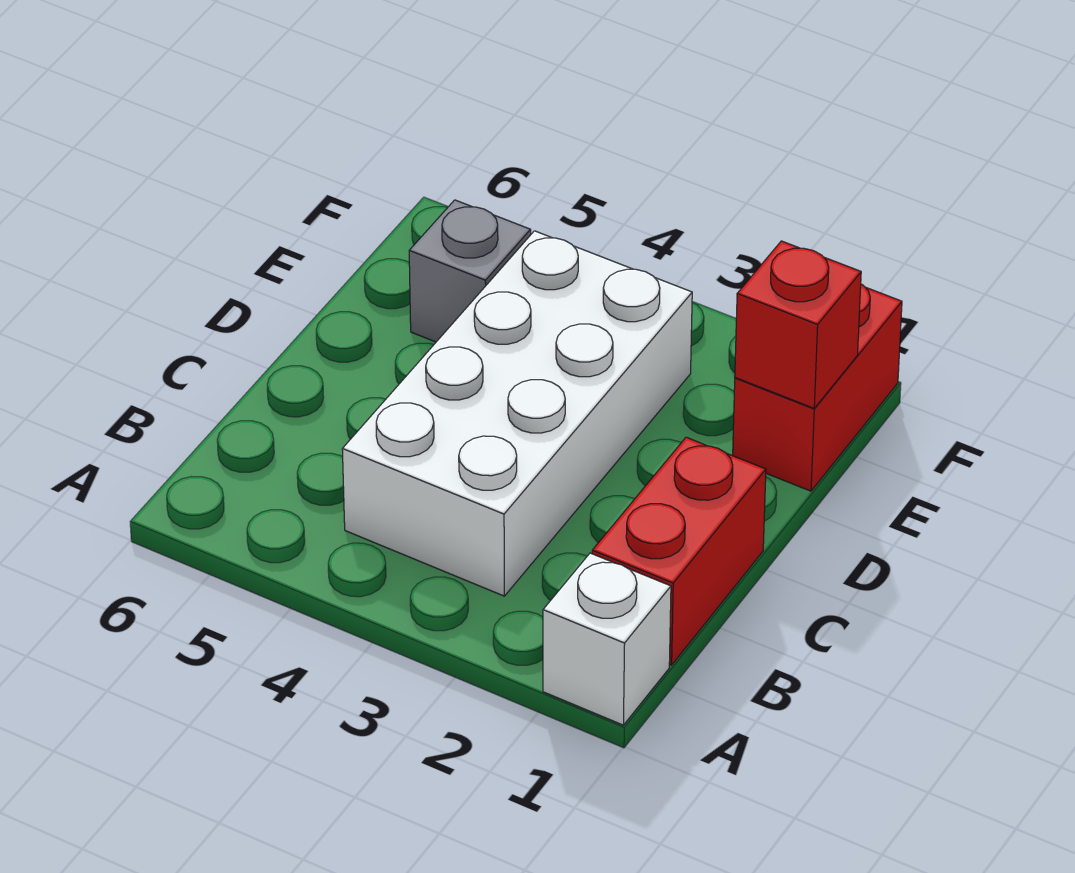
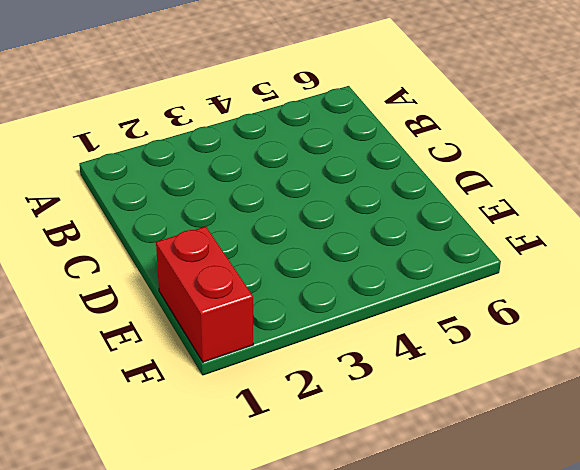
none -> white brick A1 level 1
none -> red brick B1:C1 level 1

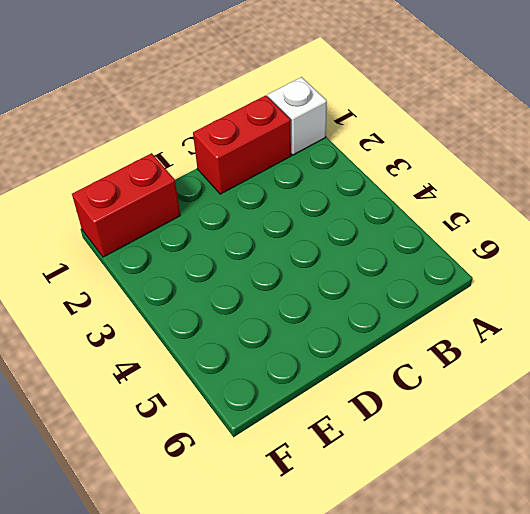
none -> white brick B3:E4 level 1
none -> grey brick E5 level 1

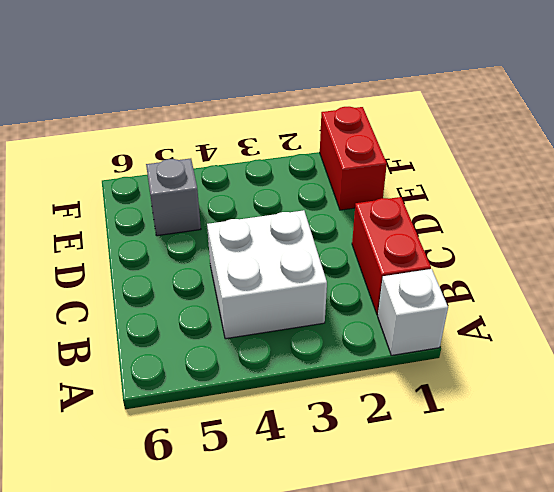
white brick B3:C4 level 1 -> white brick B3:E4 level 1
none -> red brick E1 level 2

